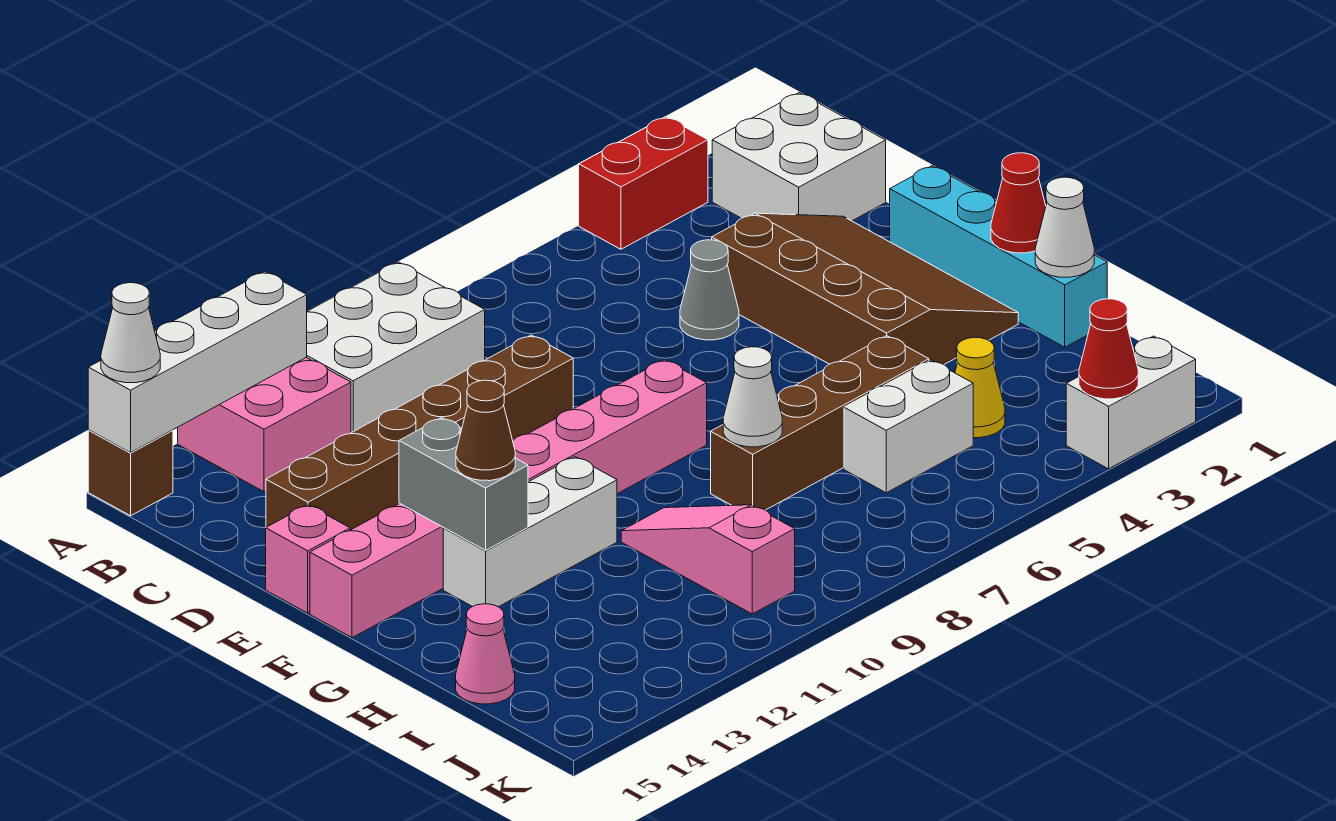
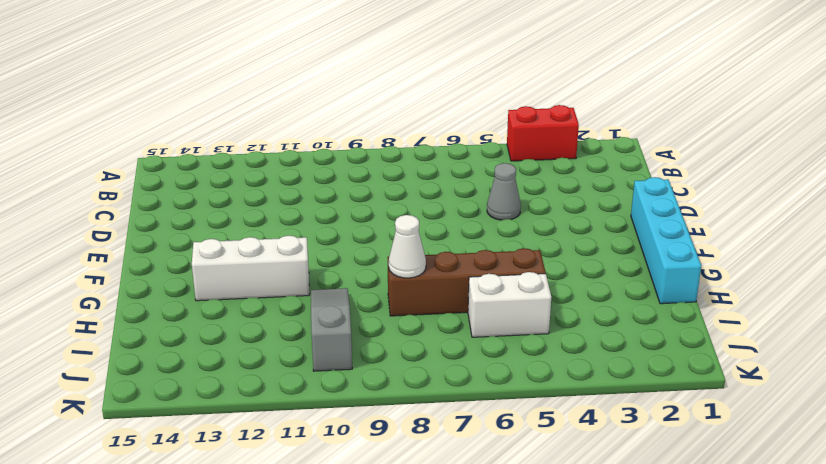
grey slope H10:J10 level 1 top J -> pink slope H10:J10 level 1 top J
none -> white brick A9:B11 level 1
none -> pink brick A12:B13 level 1
none -> brown brick A15 level 1

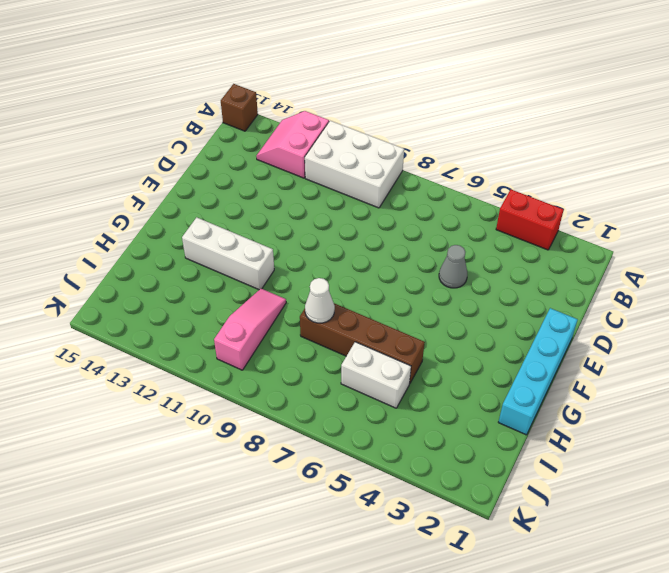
pink slope A12:B13 level 1 top 12 -> pink brick A12:B13 level 1
none -> white brick B1:C2 level 1
none -> brown slope D2:G4 level 1 top 4
none -> brown brick D9:D14 level 1

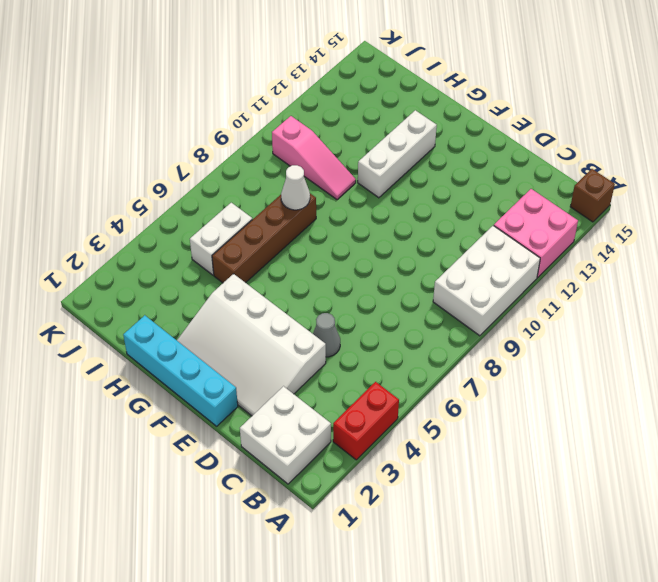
white slope D2:G4 level 1 top 4 -> brown slope D2:G4 level 1 top 4
none -> brown brick D9:D14 level 1
none -> pink brick E15 level 1
none -> pink brick F8:F15 level 1

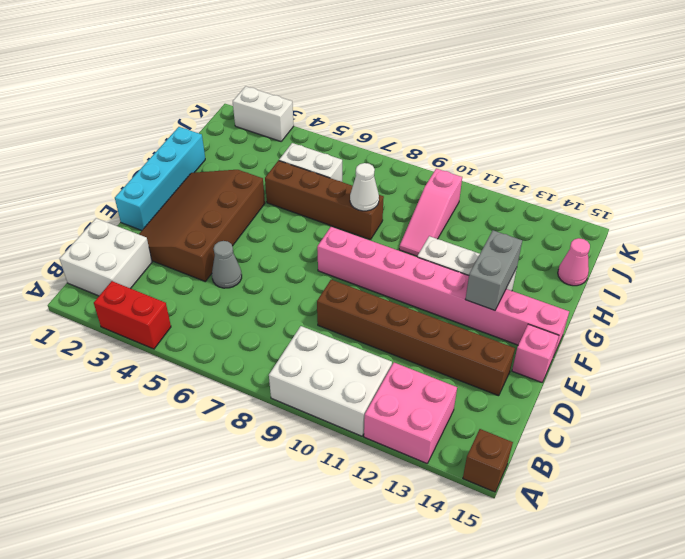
none -> yellow cone I4 level 1
none -> white brick A12:A15 level 2
none -> red cone G1 level 2

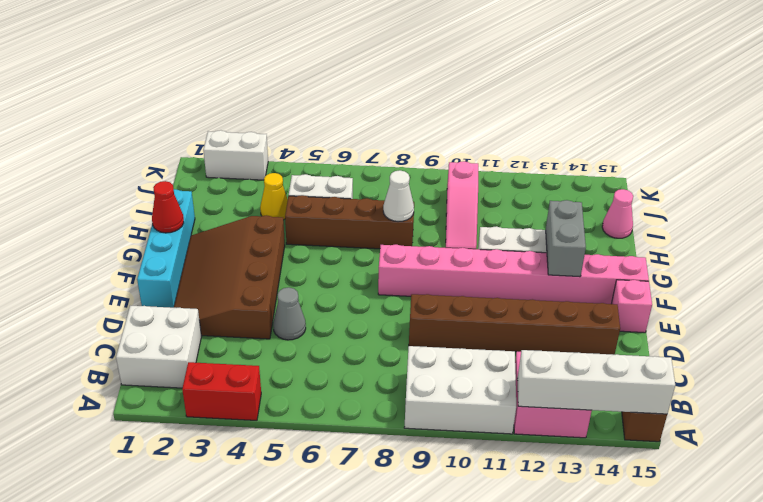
none -> white cone H1 level 2
none -> red cone K3 level 2
none -> white cone A15 level 3

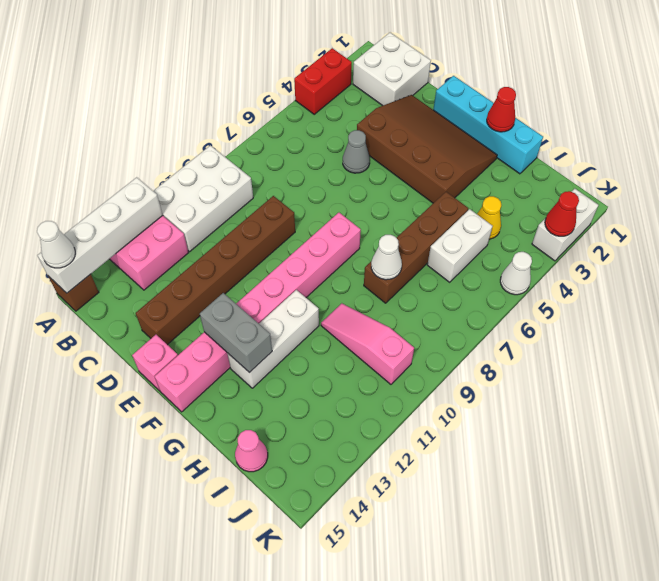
white cone K5 level 1 -> white cone H1 level 2
none -> brown cone G13 level 3

